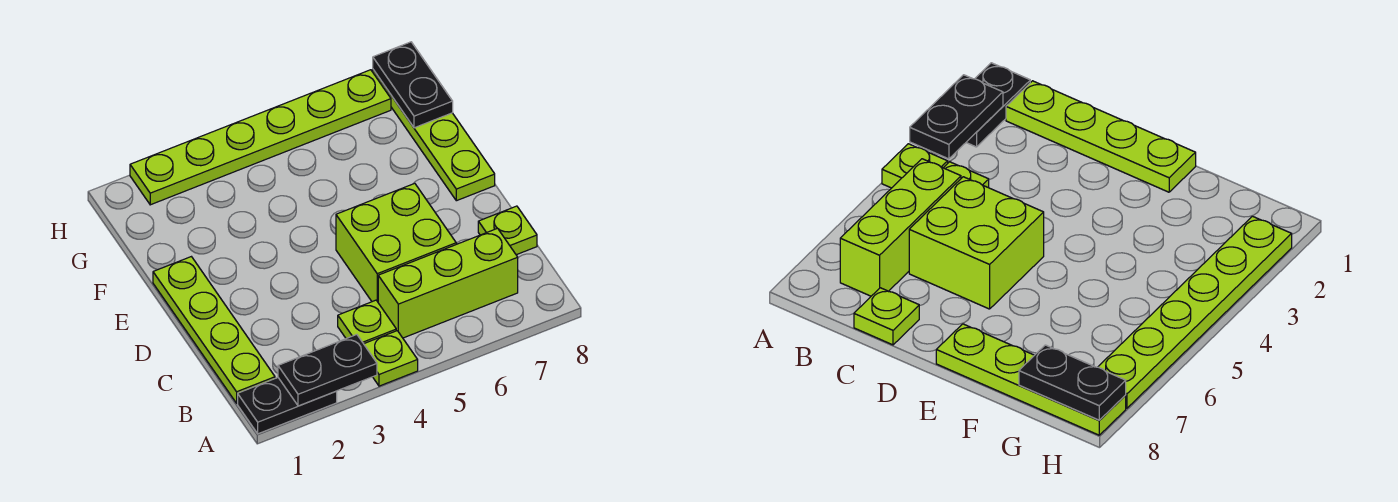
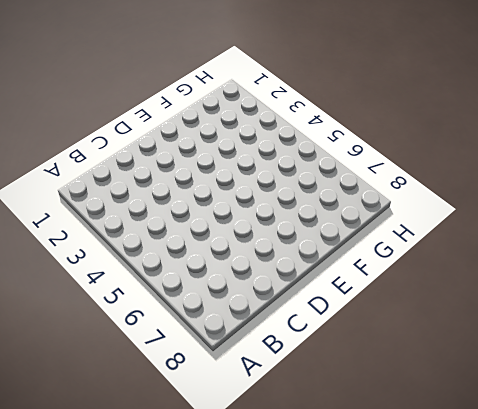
none -> black plate A1:A2 level 1
none -> lime plate A4 level 1

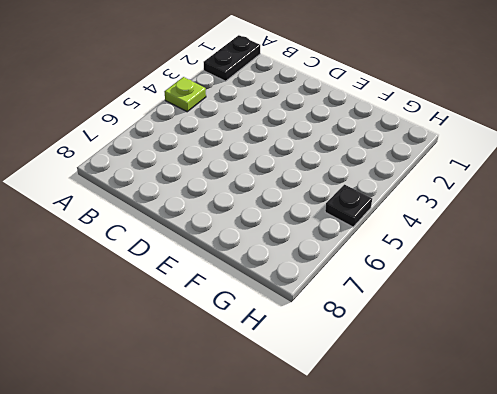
black plate H5 level 1 -> lime plate H2:H7 level 1
none -> lime plate B1:E1 level 1
none -> lime plate B4 level 1

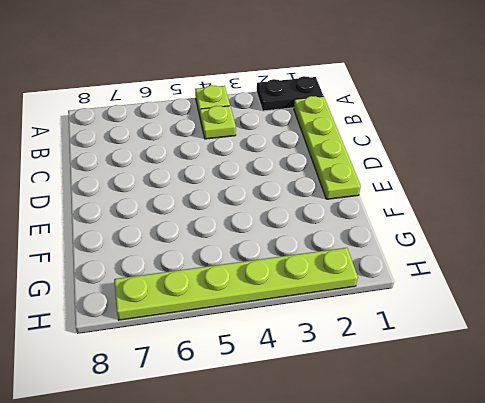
none -> lime brick B5:B7 level 1
none -> lime brick C5:D6 level 1

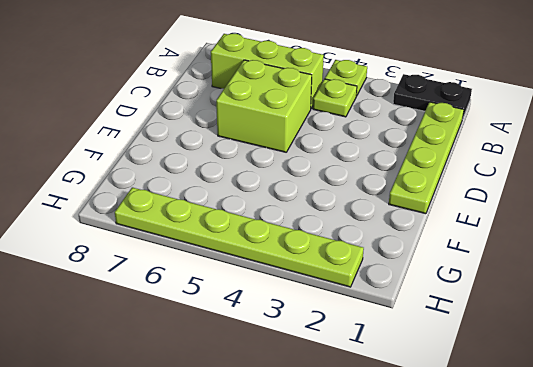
none -> lime plate C8 level 1
none -> lime plate E8:H8 level 1

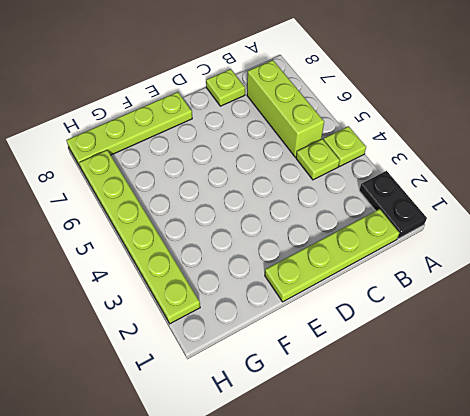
none -> lime brick C5:D6 level 1
none -> black plate A2:A3 level 2

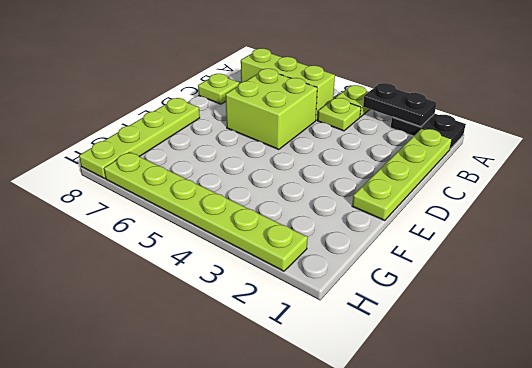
none -> black plate G8:H8 level 2

